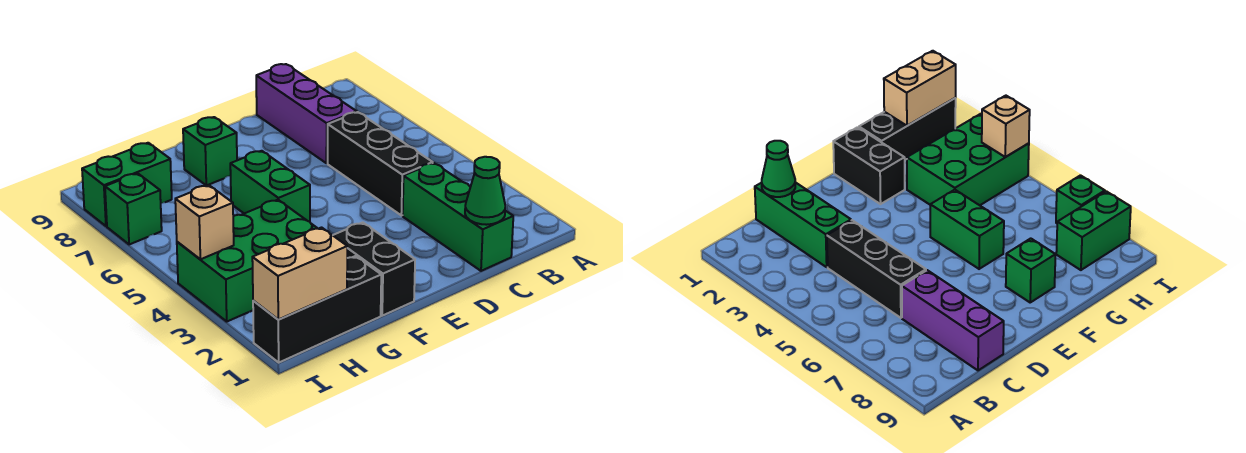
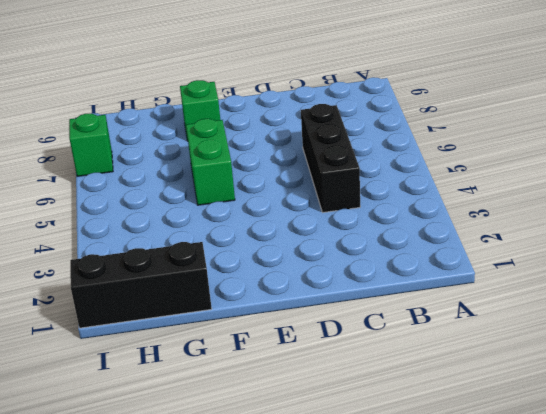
none -> green brick C1:C3 level 1
none -> purple brick C7:C9 level 1
none -> black brick F1:F2 level 1

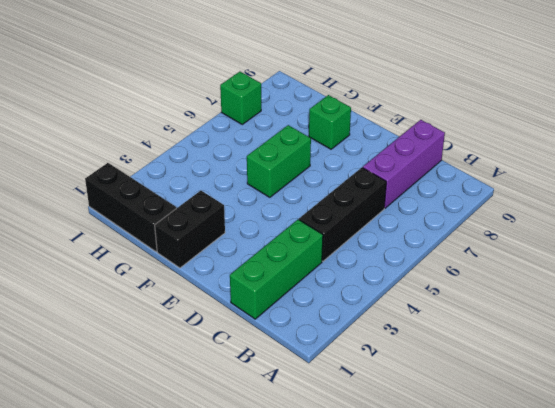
none -> green brick G3:I4 level 1
none -> green brick H8:I8 level 1
none -> green cone C1 level 2

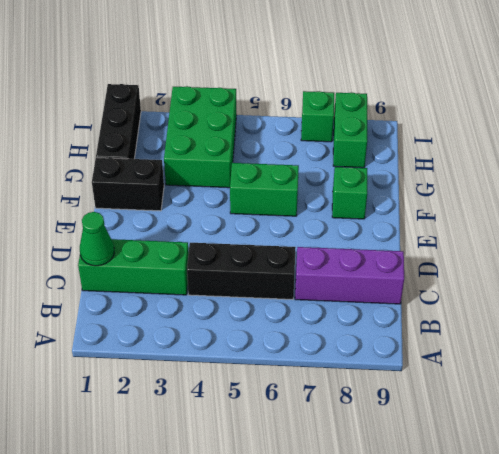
none -> tan brick H1:I1 level 2
none -> tan brick I4 level 2

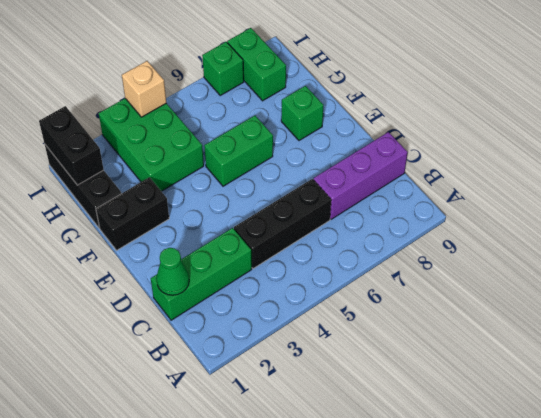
black brick H1:I1 level 2 -> tan brick H1:I1 level 2

